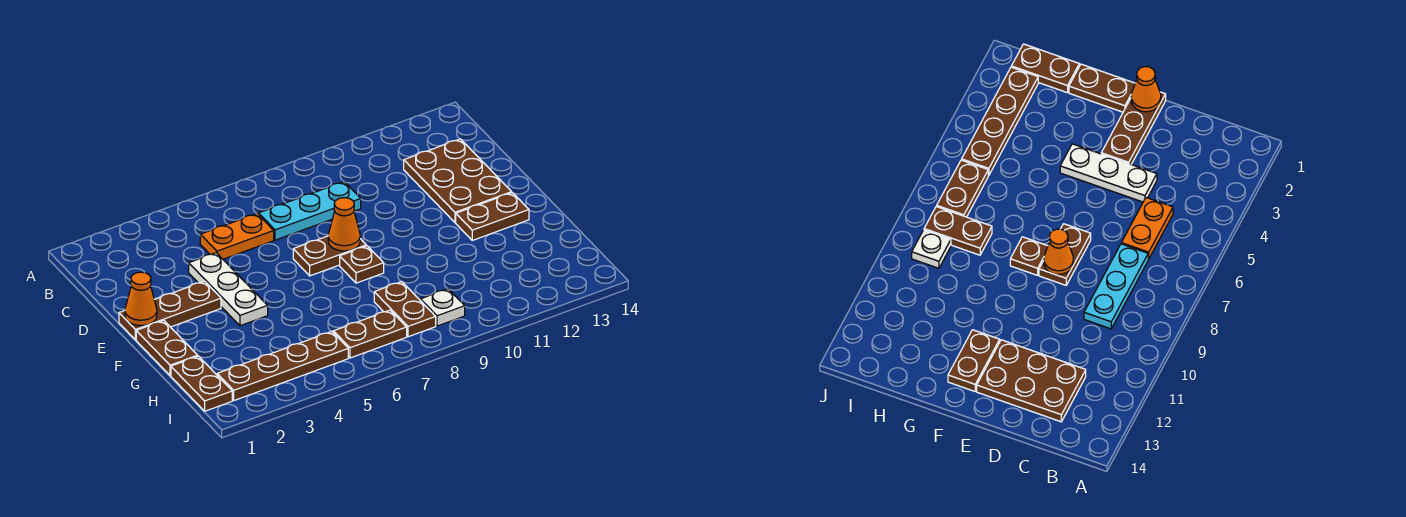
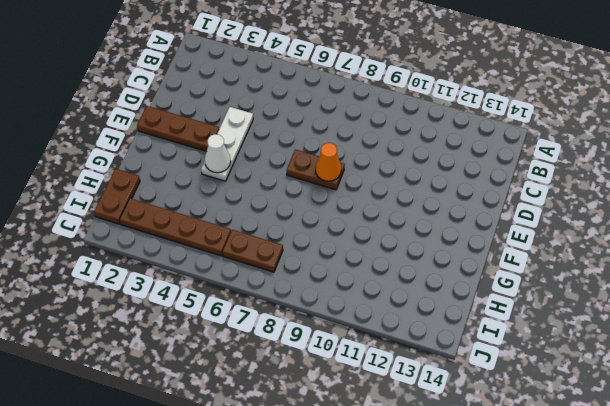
white cone F4 level 2 -> none
none -> orange plate C5:C6 level 1
none -> cyan plate C7:C9 level 1
none -> brown plate C12:E13 level 1

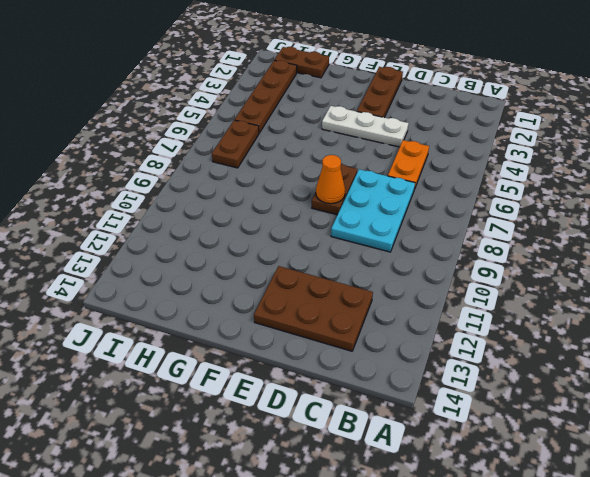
cyan plate C7:D9 level 1 -> cyan plate C7:C9 level 1
none -> brown plate F1:G1 level 1
none -> brown plate F8 level 1
none -> brown plate F12:F13 level 1

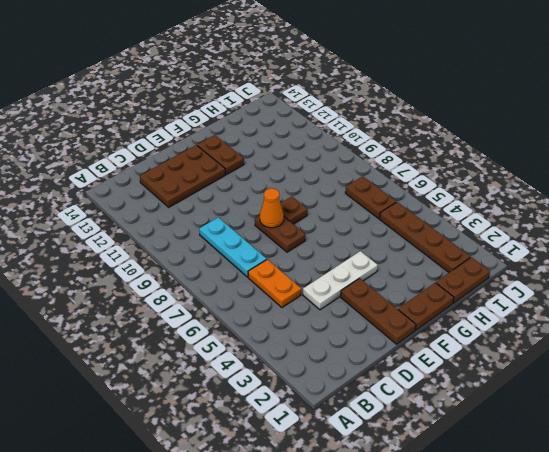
none -> brown plate H8:I8 level 1
none -> white plate I9 level 1
none -> orange cone E1 level 2

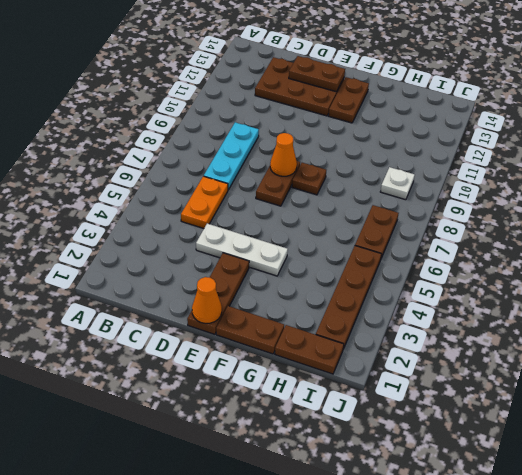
brown plate D13:E13 level 2 -> brown plate H8:I8 level 1

